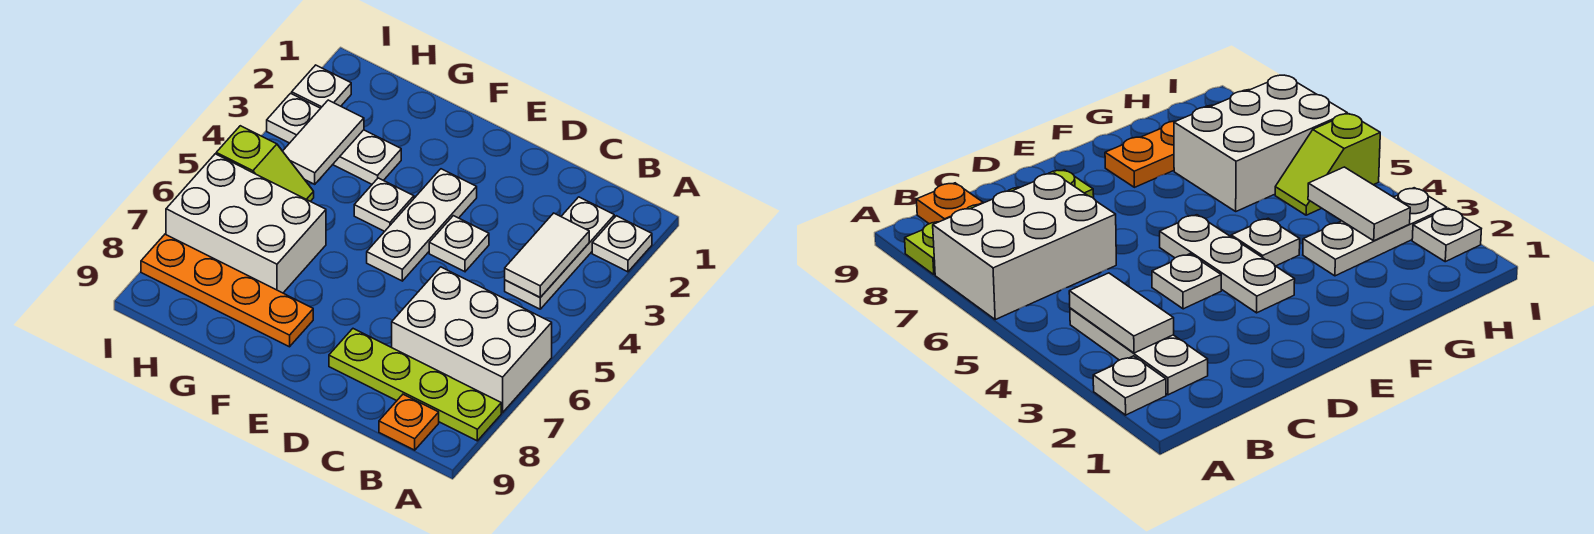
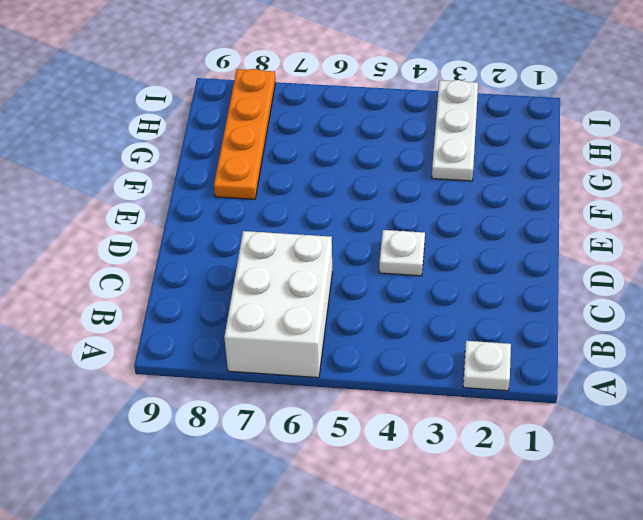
none -> lime plate A8:D8 level 1
none -> white plate B2:B4 level 1
none -> orange plate B9 level 1

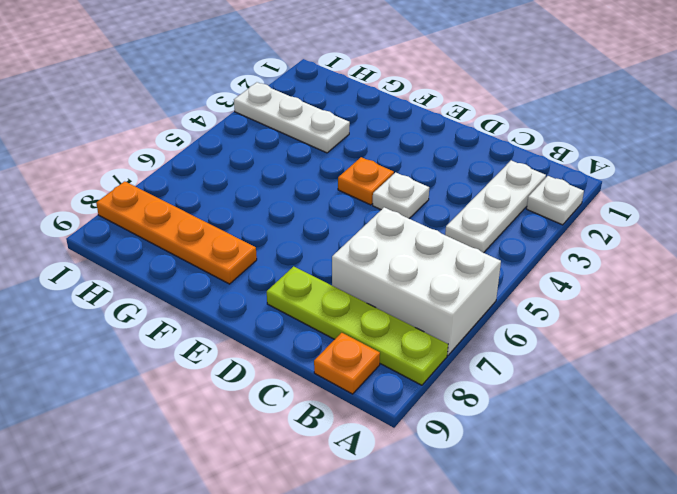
orange plate E4 level 1 -> white plate E3:E5 level 1
none -> white plate F4 level 1
none -> white brick G6:I7 level 1
none -> lime slope H5:I5 level 1 top I

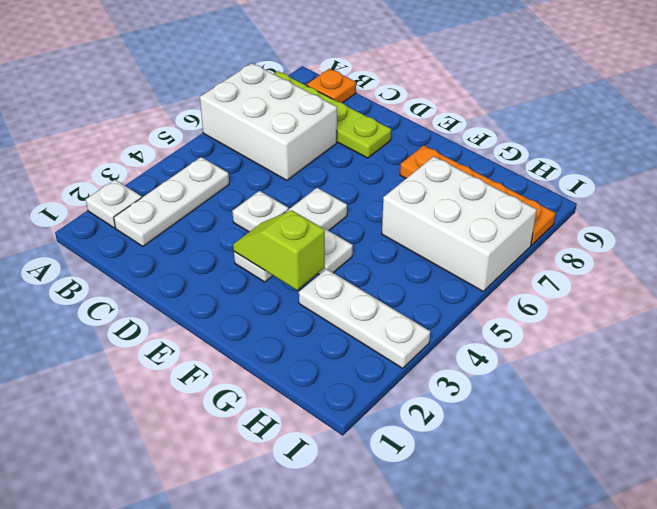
lime slope E3:F3 level 2 top F -> lime slope H5:I5 level 1 top I
none -> white plate I2 level 1
none -> white tile B3:B4 level 2
none -> white tile H3:H4 level 2

